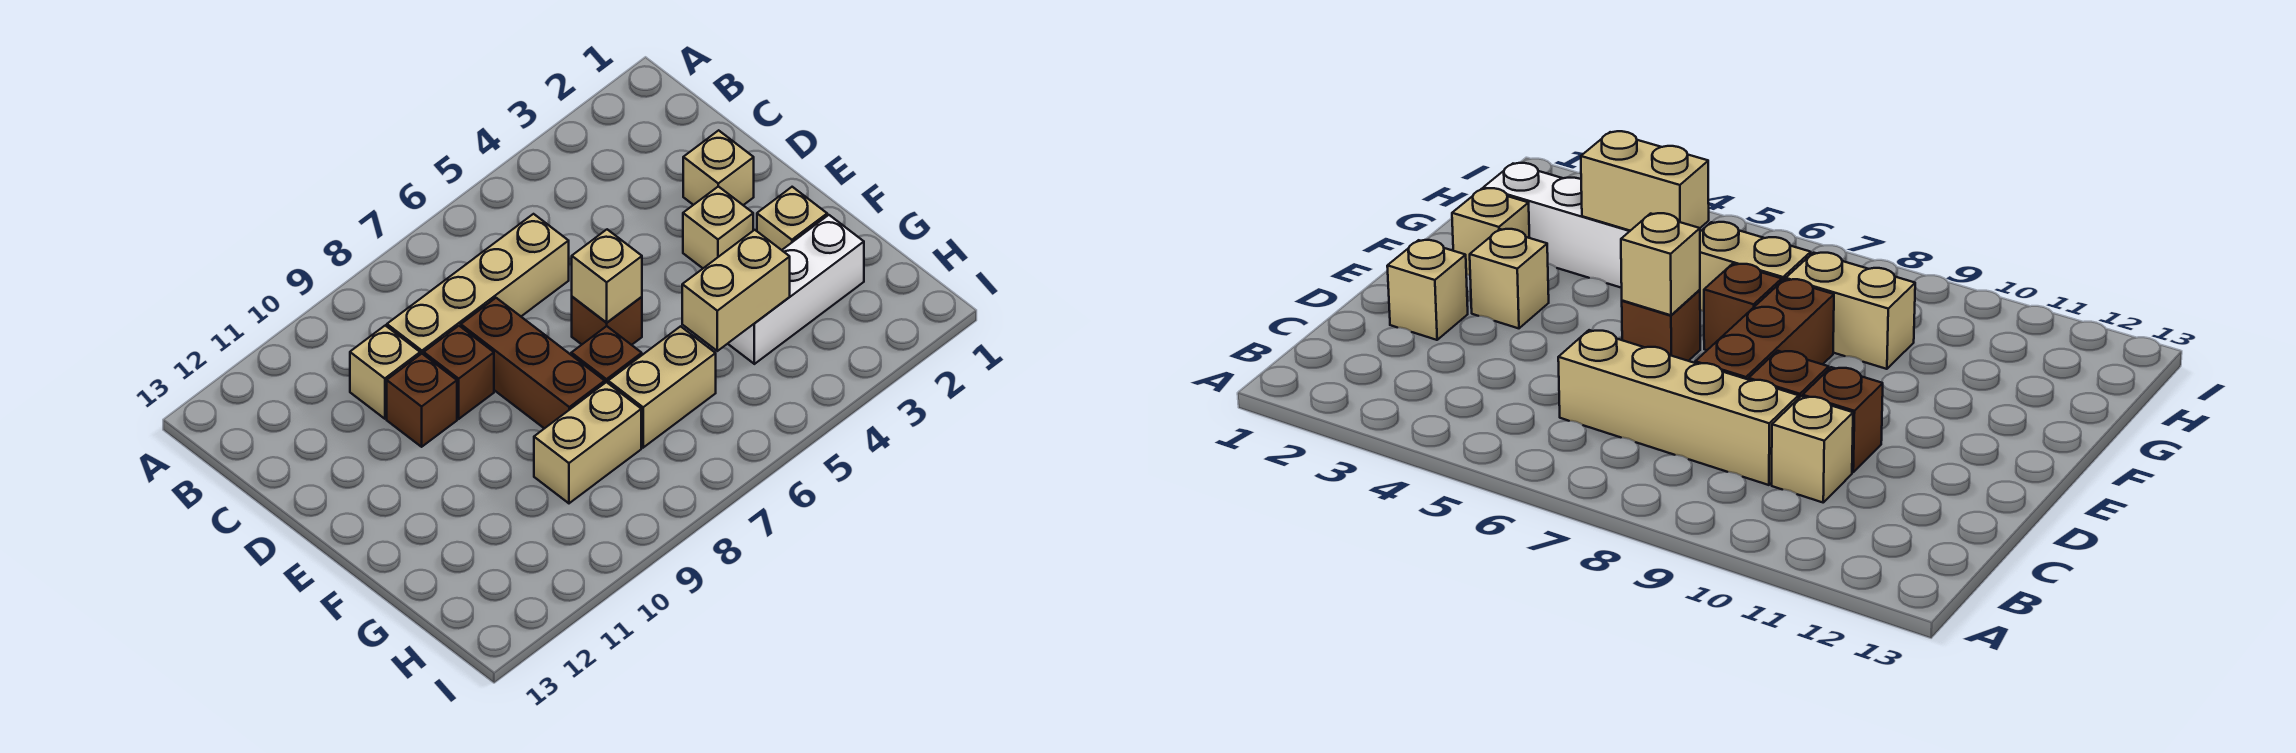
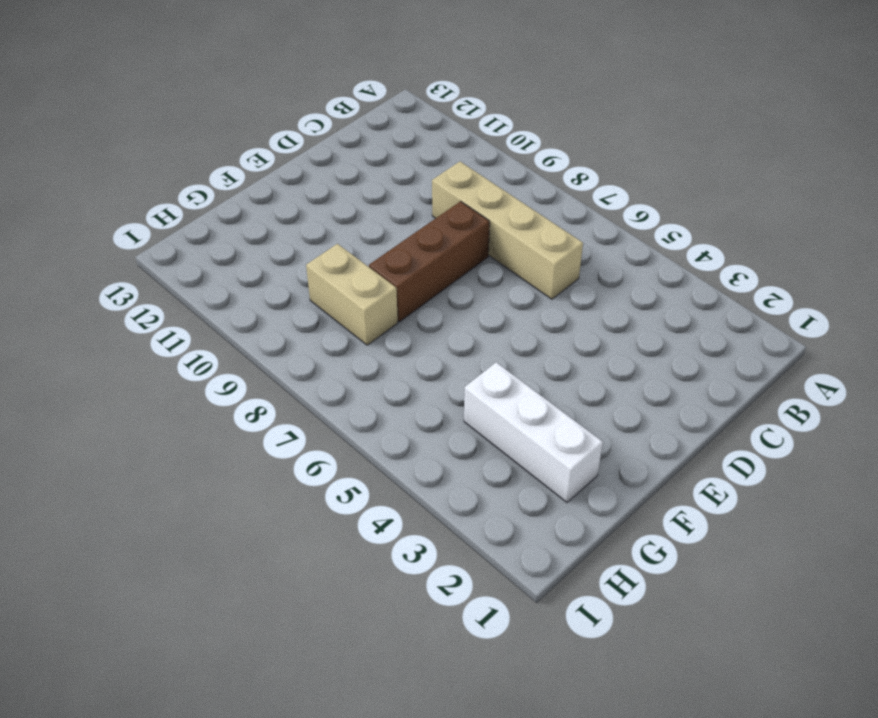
none -> tan brick C10 level 1
none -> tan brick D2 level 1
none -> brown brick D9 level 1

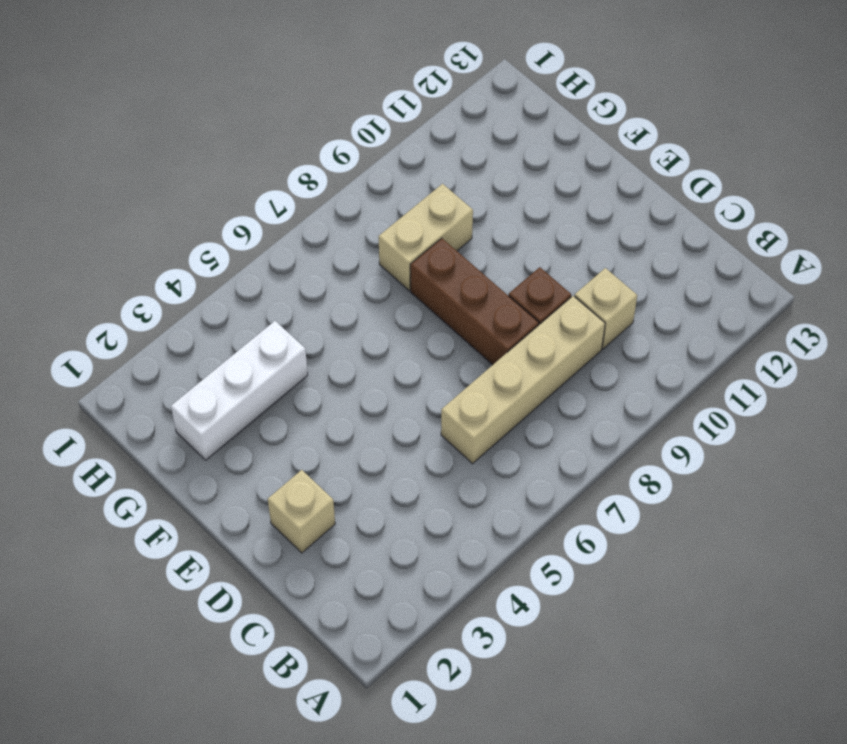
none -> brown brick D10 level 1
none -> tan brick E3 level 1
none -> brown brick E6 level 1

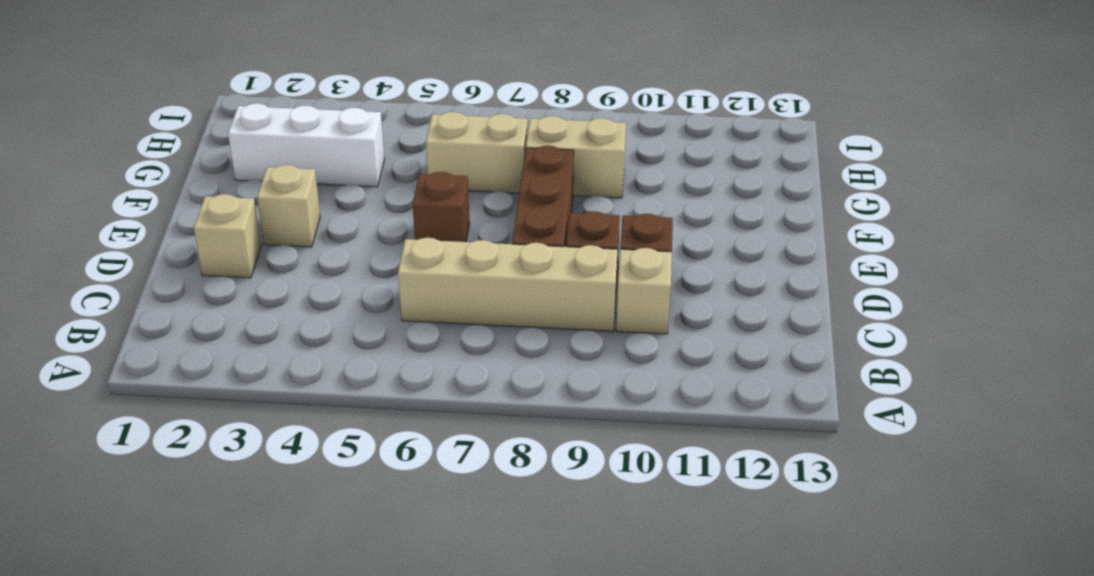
none -> tan brick F2 level 1
none -> brown brick F7 level 1
none -> tan brick E6 level 2

